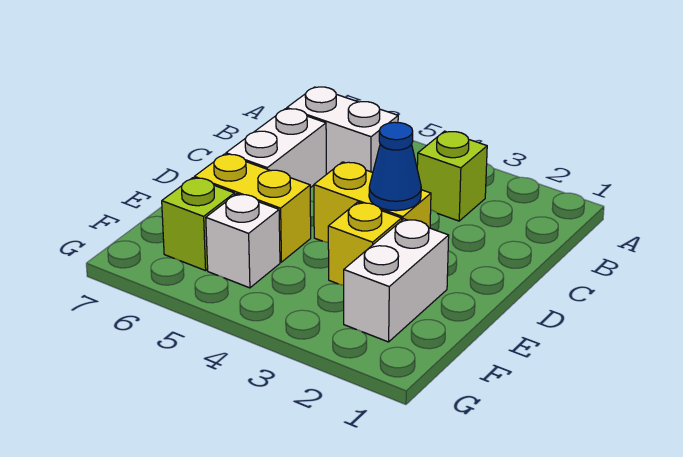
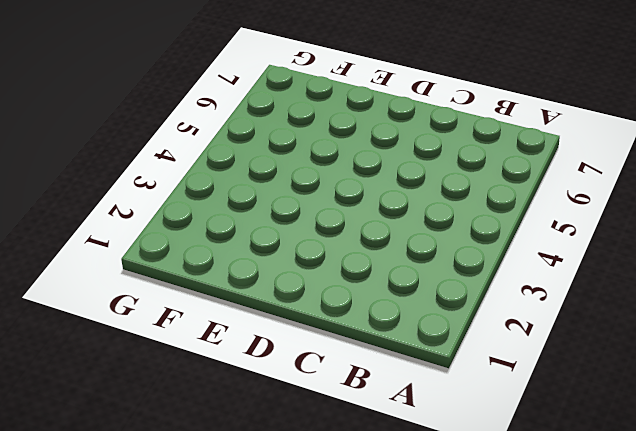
none -> lime brick B3 level 1
none -> white brick B5:B6 level 1

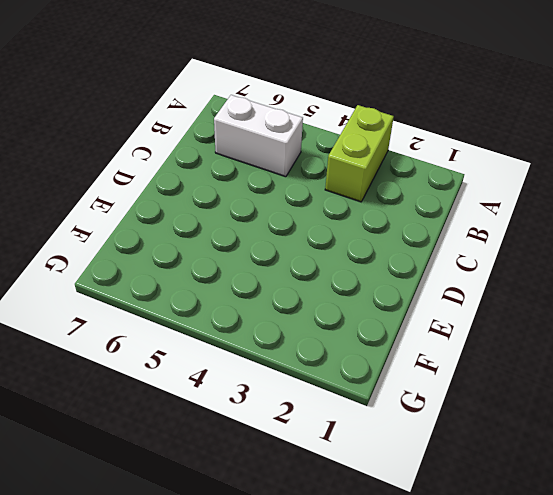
lime brick A3:B3 level 1 -> lime brick B3 level 1
none -> white brick C6:D6 level 1
none -> yellow brick D3:D4 level 1

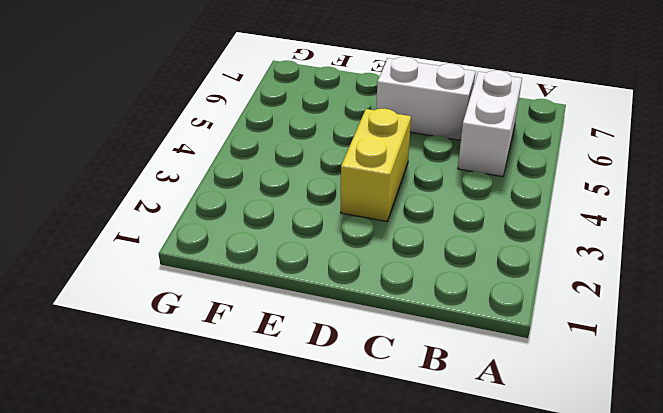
none -> lime brick B3 level 1
none -> white brick E2:F2 level 1

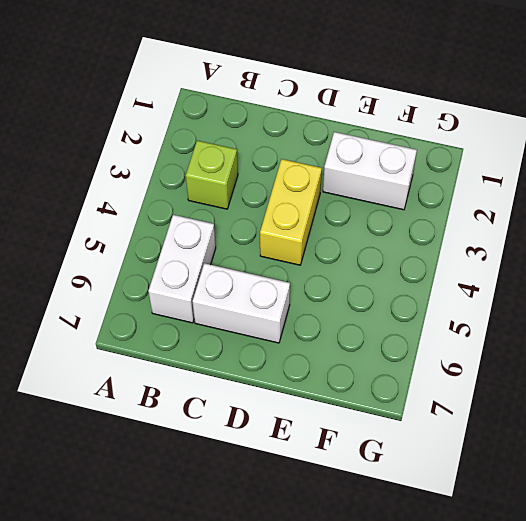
none -> yellow brick E3 level 1
none -> yellow brick E5:E6 level 1

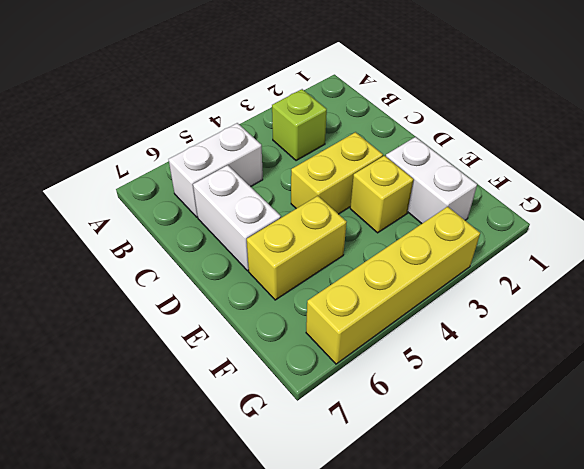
yellow brick G3:G6 level 1 -> none
none -> white brick F5 level 1
none -> lime brick F6 level 1

